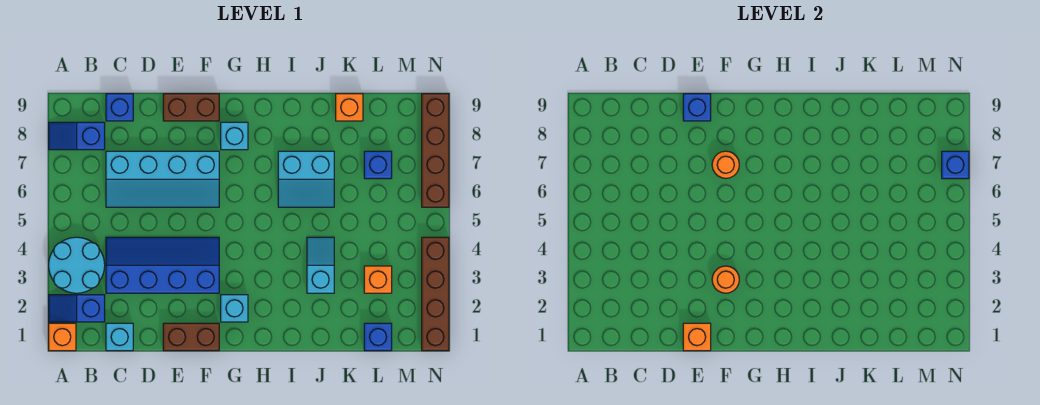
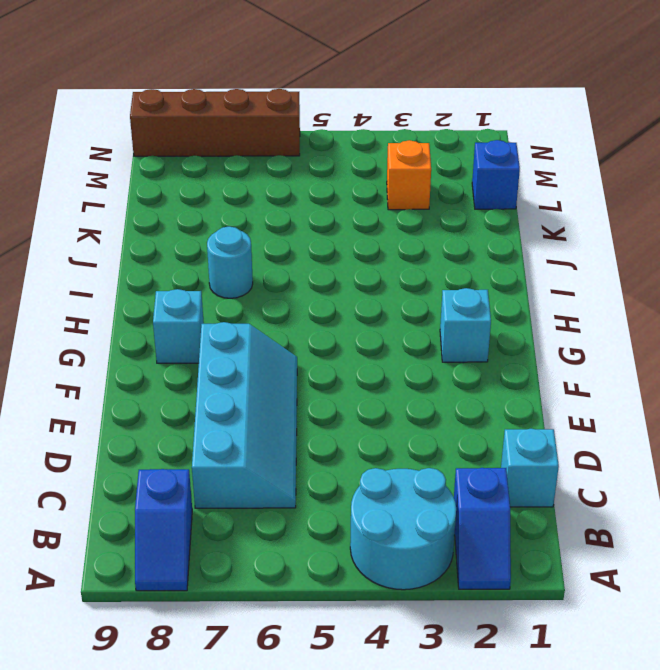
cyan round brick I7 level 1 -> cyan slope I6:J7 level 1 top 7
none -> orange brick A1 level 1
none -> blue slope C3:F4 level 1 top 3
none -> blue brick C9 level 1

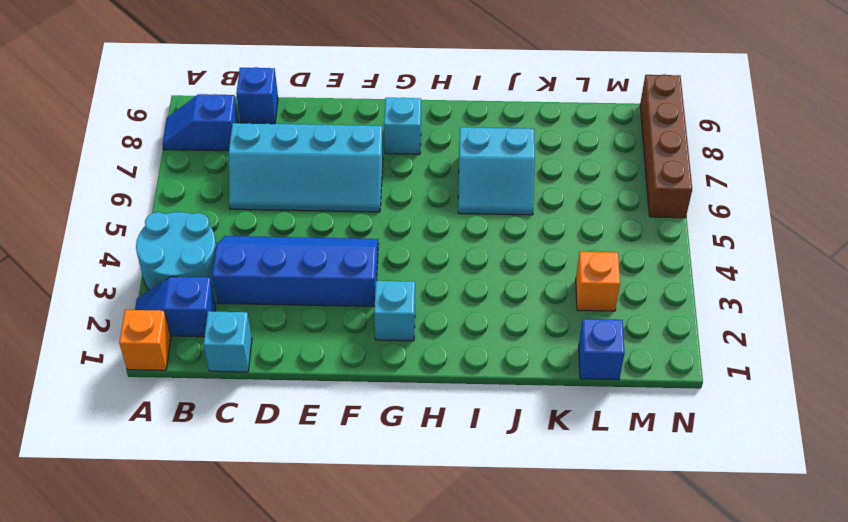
none -> brown brick E1:F1 level 1
none -> brown brick E9:F9 level 1
none -> cyan slope J3:J4 level 1 top 3

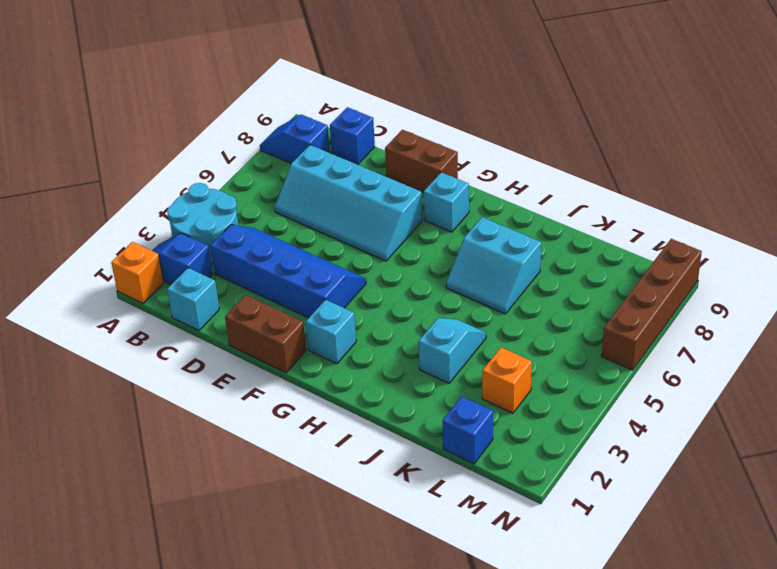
none -> orange brick K9 level 1
none -> blue brick L7 level 1
none -> brown brick N1:N4 level 1

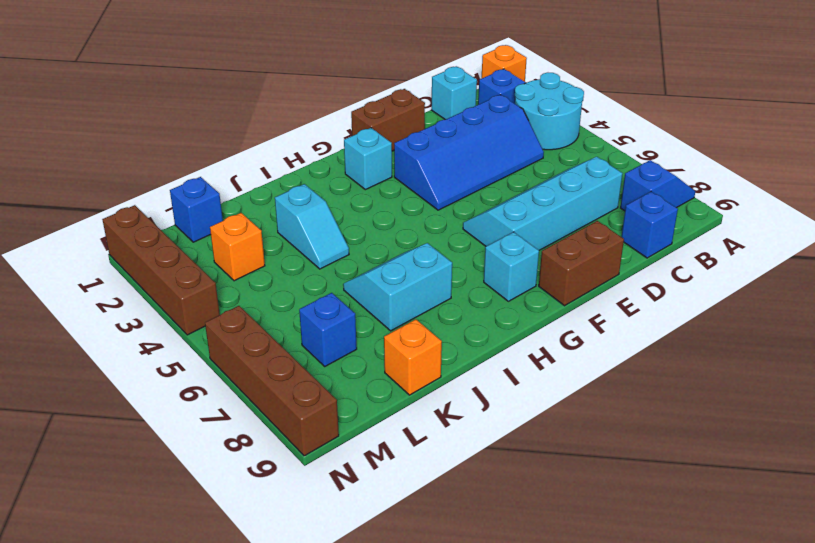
none -> orange brick E1 level 2
none -> blue brick E9 level 2
none -> orange round brick F3 level 2

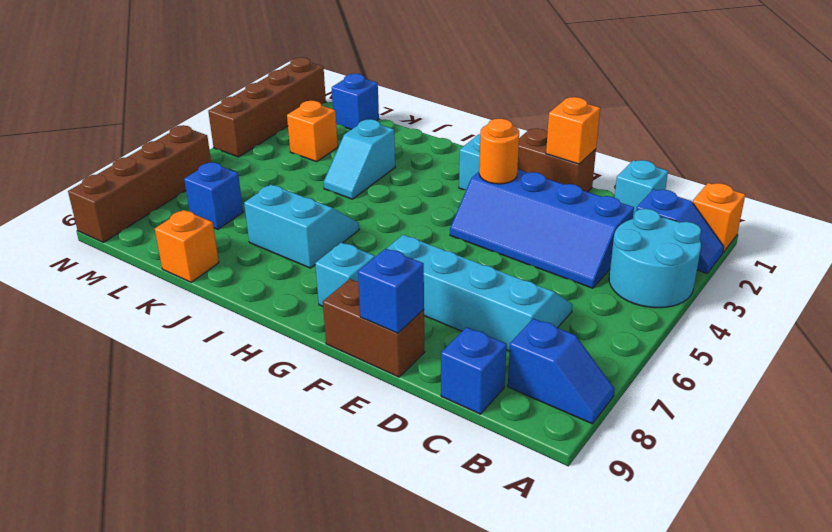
none -> orange round brick F7 level 2
none -> blue brick N7 level 2

